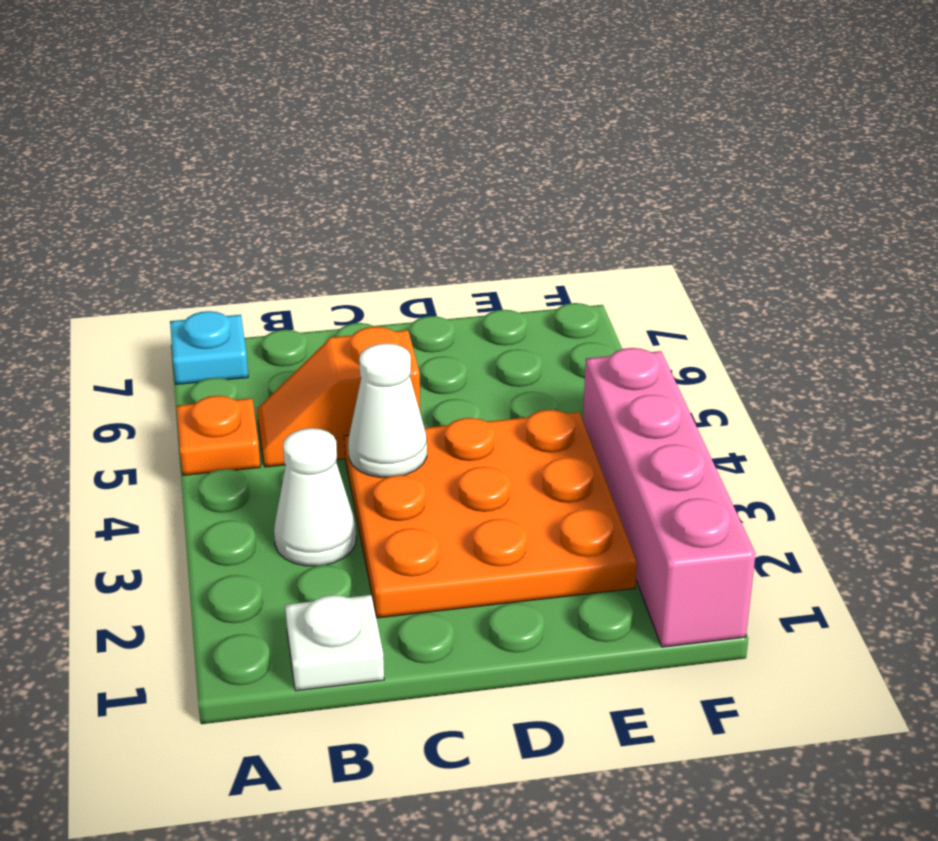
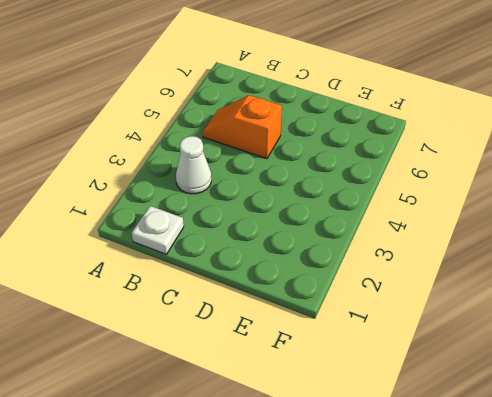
none -> orange plate A5 level 1
none -> cyan plate A7 level 1

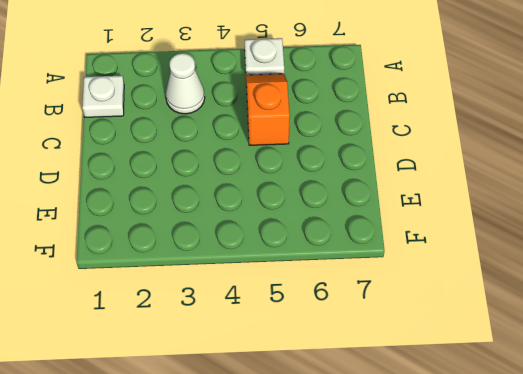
white plate A5 level 1 -> orange plate A5 level 1
none -> cyan plate A7 level 1
none -> orange plate C2:E4 level 1

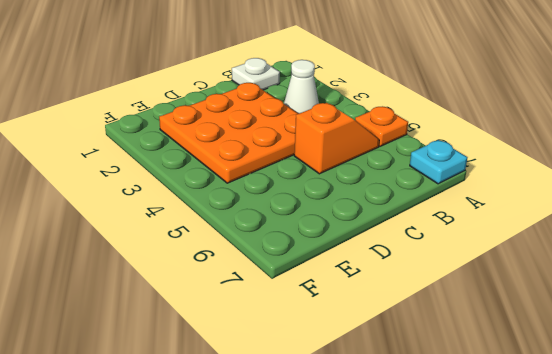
none -> pink brick F1:F4 level 1
none -> white cone C4 level 2

